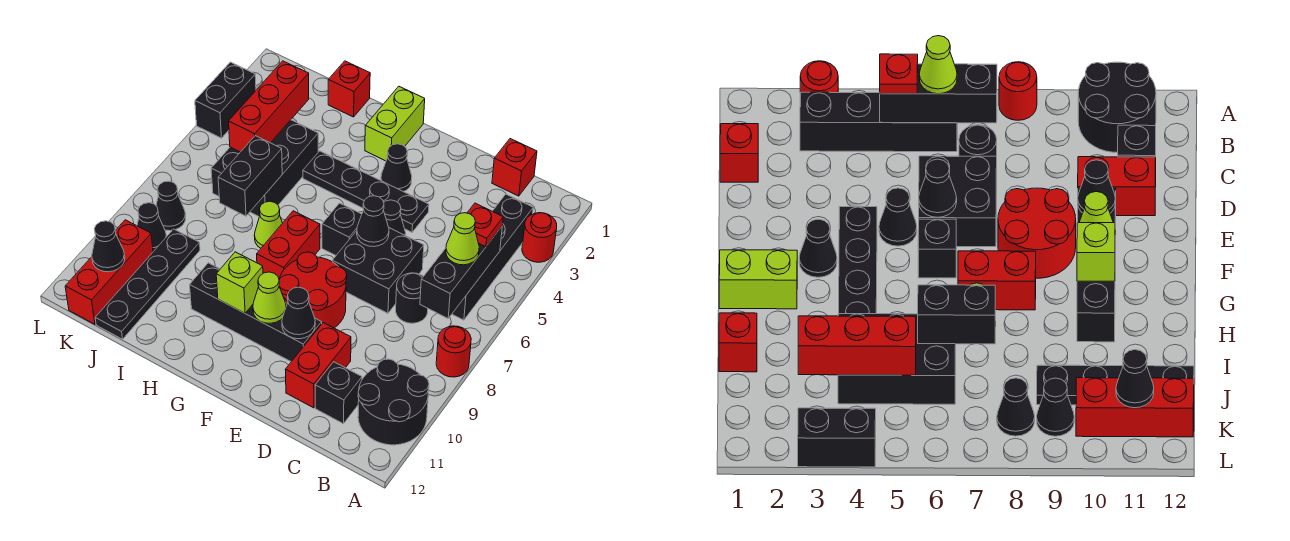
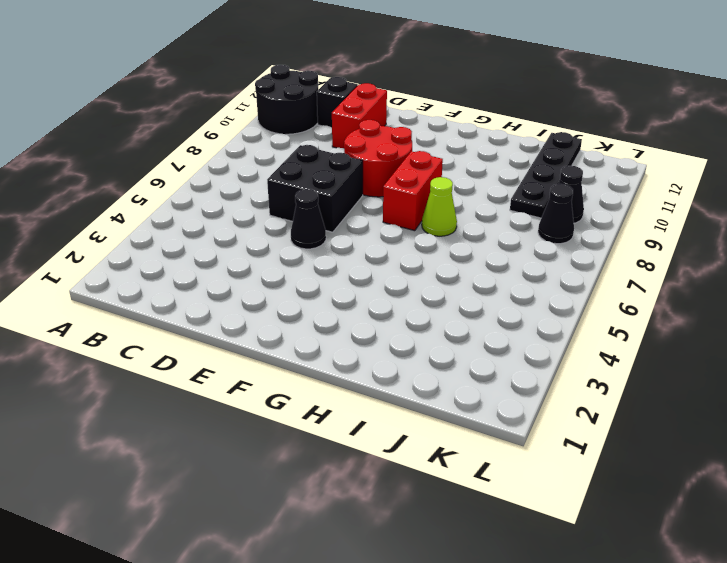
none -> red round brick A3 level 1
none -> red round brick A8 level 1
none -> black brick B3:B6 level 1
none -> red brick C1 level 1

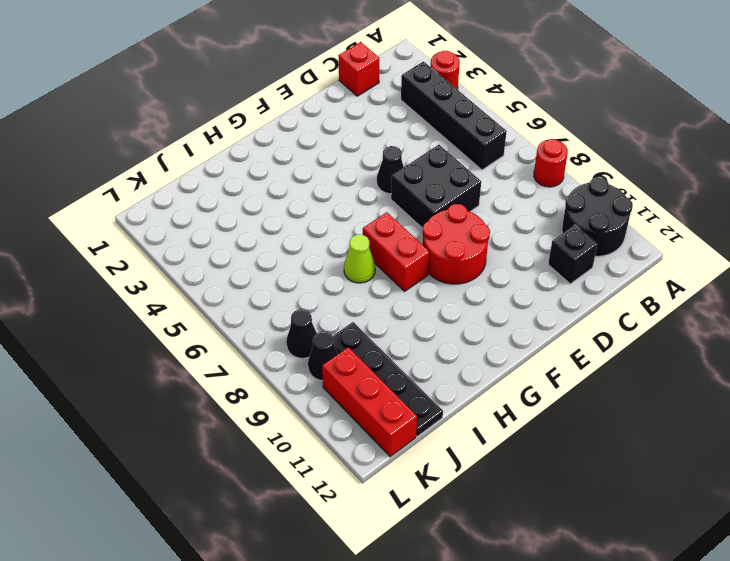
none -> black round brick C7 level 1
none -> red brick D10:D11 level 1
none -> black plate E4:H4 level 1
none -> black brick E10:H10 level 1

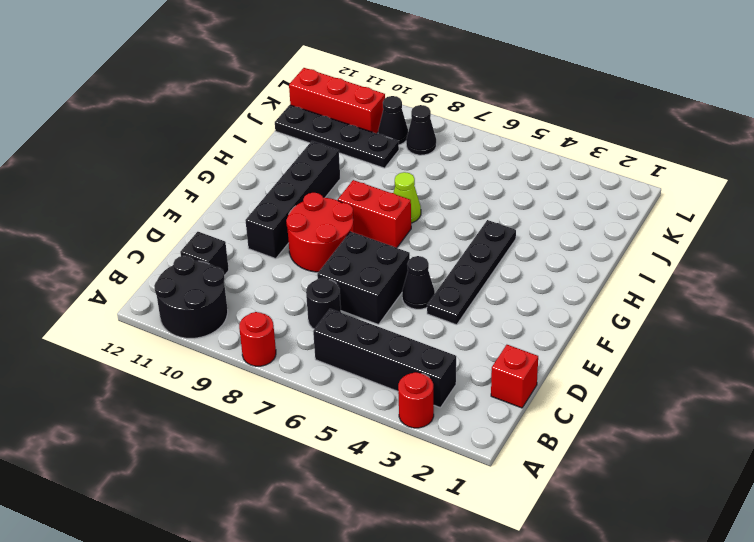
none -> red brick D10:D11 level 1
none -> black cone F3 level 1
none -> black brick F6 level 1
none -> lime brick G1:G2 level 1

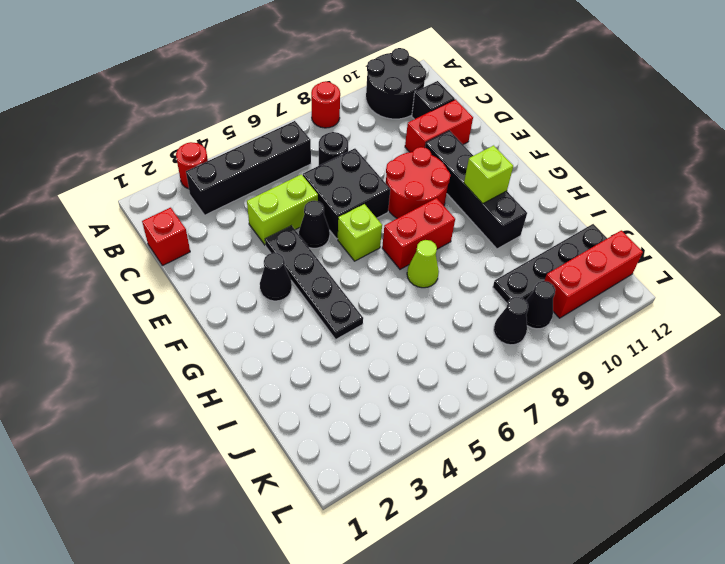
lime brick D4:D5 level 1 -> lime brick G1:G2 level 1
lime brick F6 level 1 -> black brick F6 level 1
none -> red brick I1 level 1
none -> black brick I4:J6 level 1
none -> black brick L3:L4 level 1
none -> black brick B5:B7 level 2

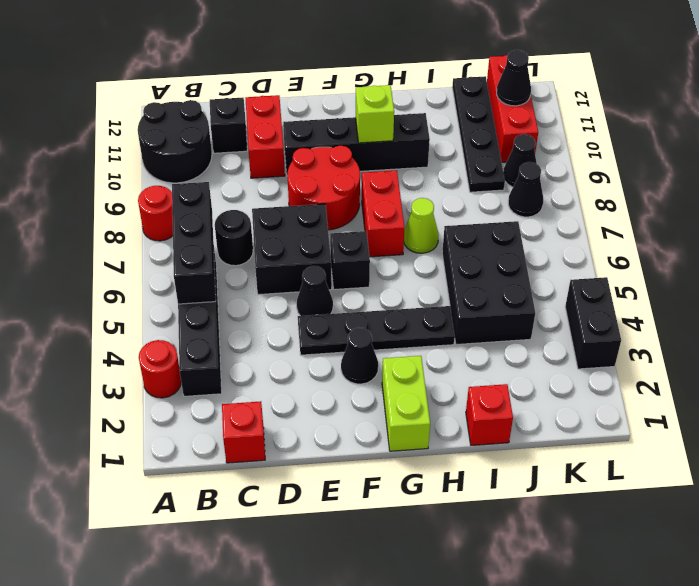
none -> black cone E6 level 2
none -> black cone E10 level 2
none -> lime cone F10 level 2
none -> black brick I6:I7 level 2

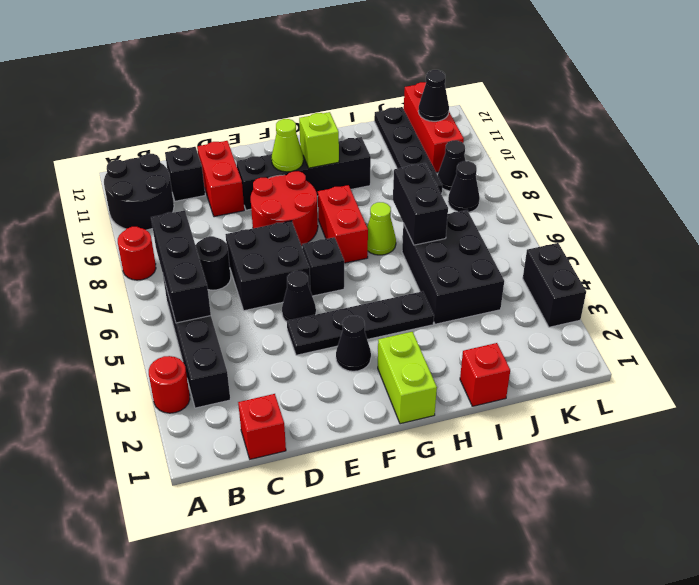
none -> black cone E6 level 2
none -> black cone E10 level 2
none -> red brick J3:J5 level 2
none -> red plate B5 level 3

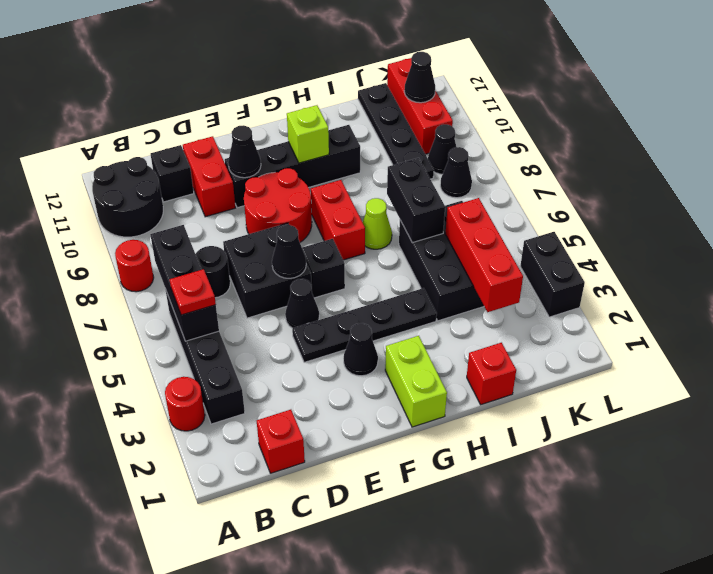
none -> lime cone F10 level 2
none -> lime cone B6 level 3

